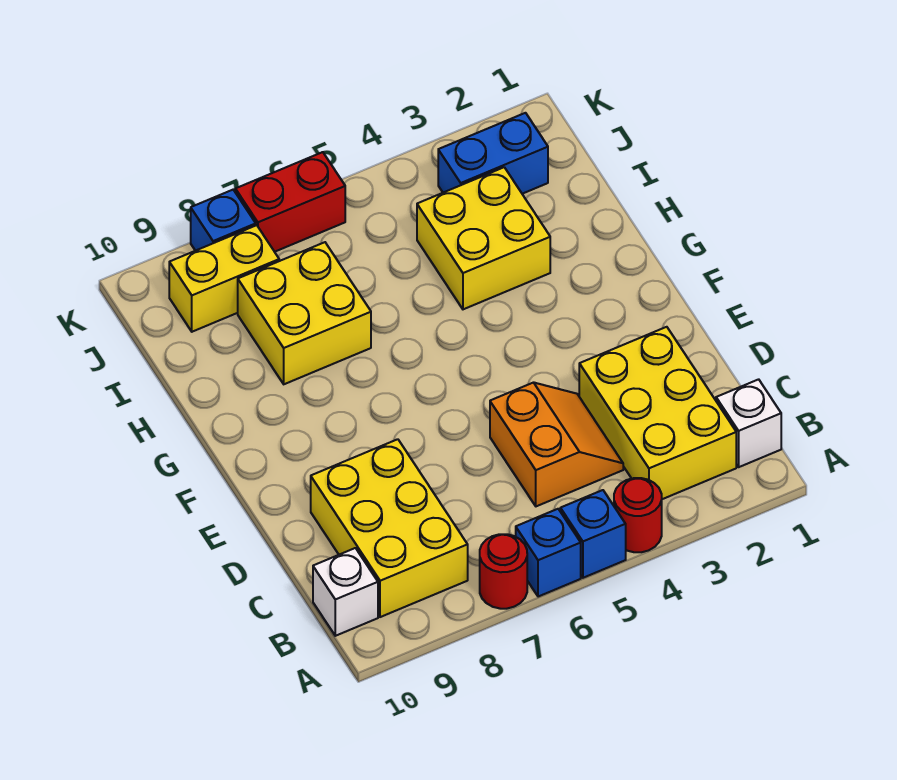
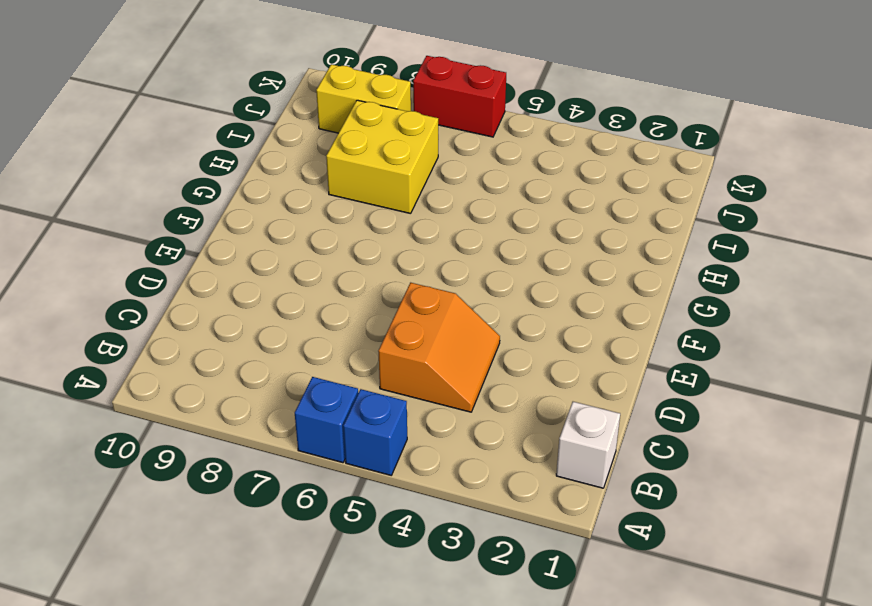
none -> red round brick A4 level 1
none -> red round brick A7 level 1
none -> yellow brick B2:D3 level 1

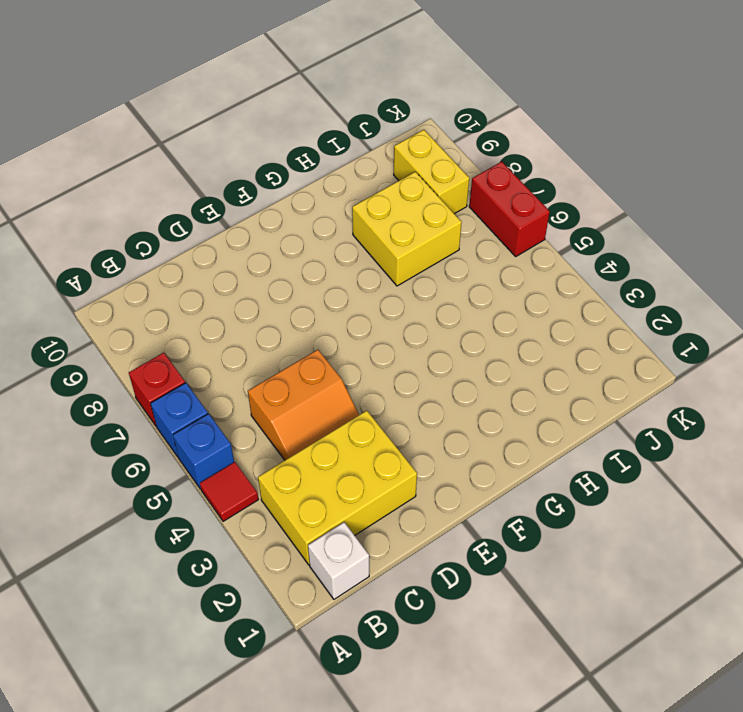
red tile A4 level 1 -> red round brick A4 level 1
red brick A7 level 1 -> red round brick A7 level 1
none -> yellow brick B8:D9 level 1
none -> white brick B10 level 1
none -> yellow brick H3:I4 level 1

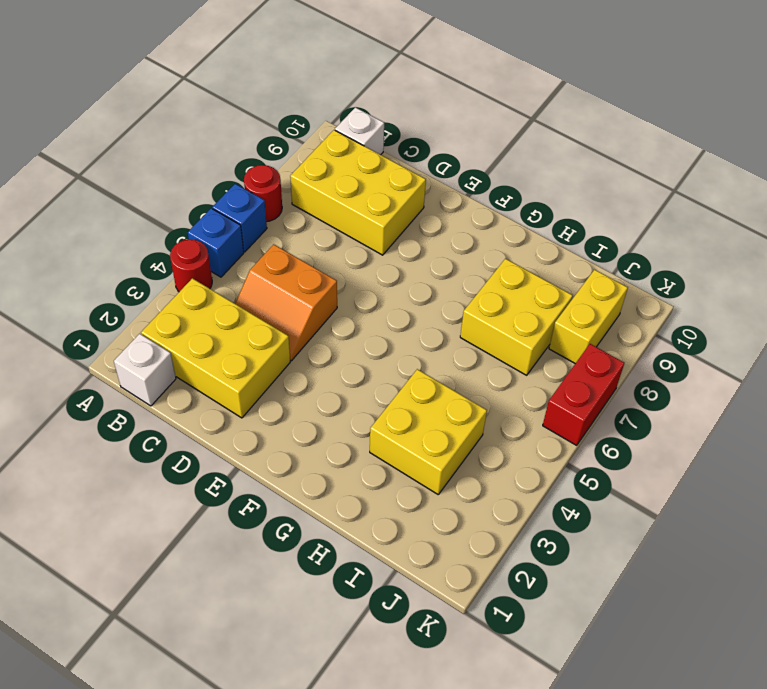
none -> blue brick J2:J3 level 1
none -> blue brick K8 level 1

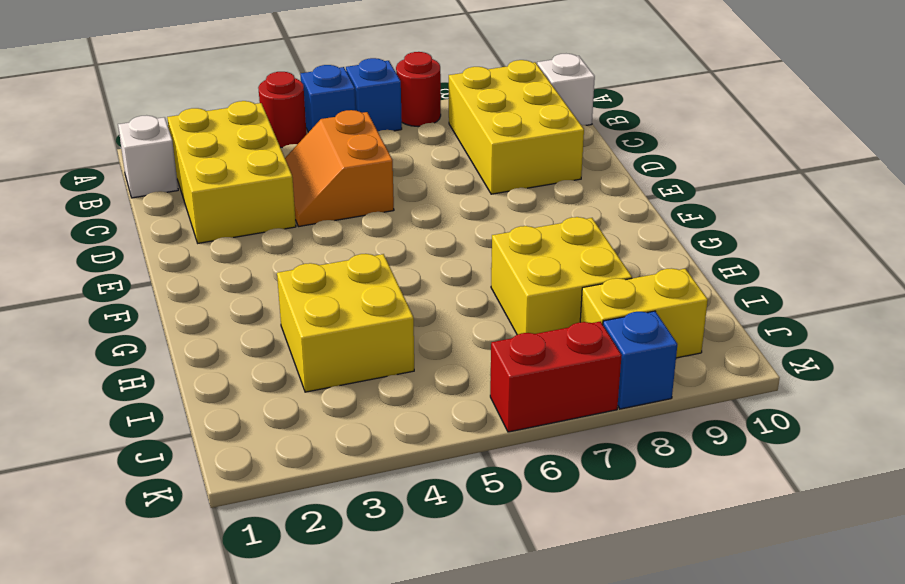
none -> blue brick J2:J3 level 1

